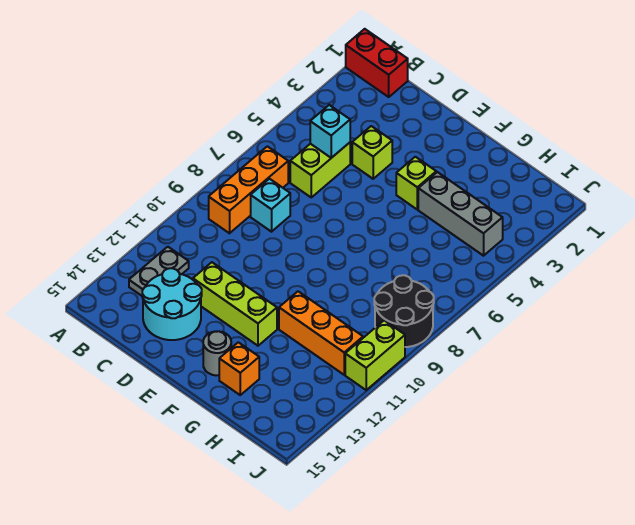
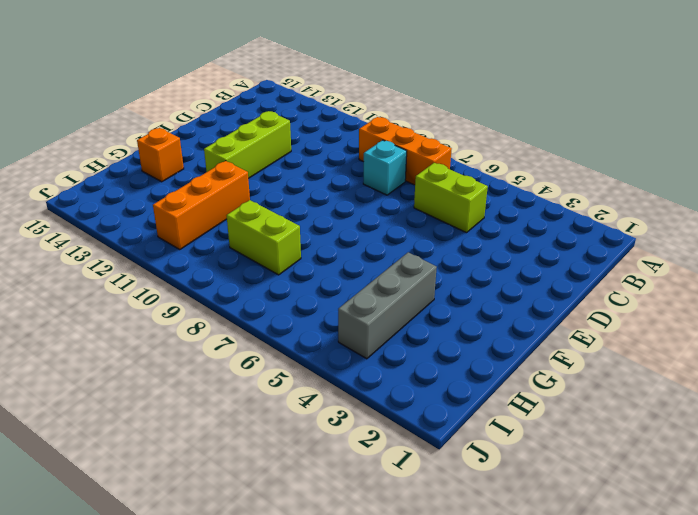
lime brick H8:H9 level 1 -> lime brick J10:J11 level 1
none -> red brick A1:B1 level 1
none -> grey plate B12:B13 level 1
none -> cyan round brick C13:D14 level 1

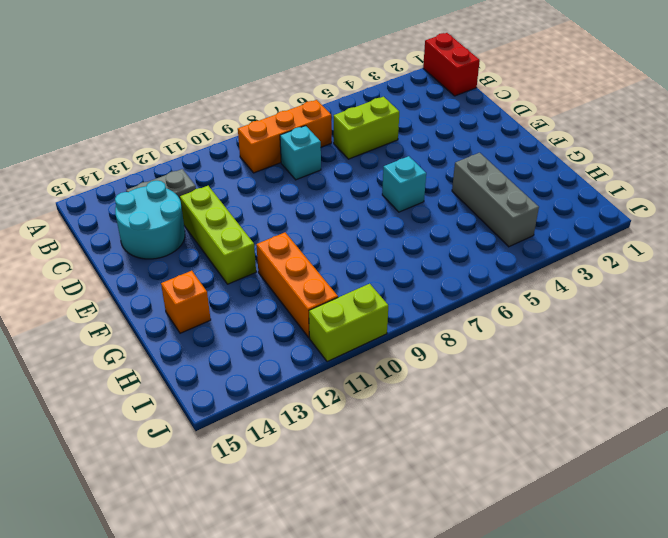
cyan brick F6 level 1 -> cyan brick C5 level 2
none -> lime brick D4 level 1
none -> lime brick F4 level 1
none -> grey round brick F14 level 1

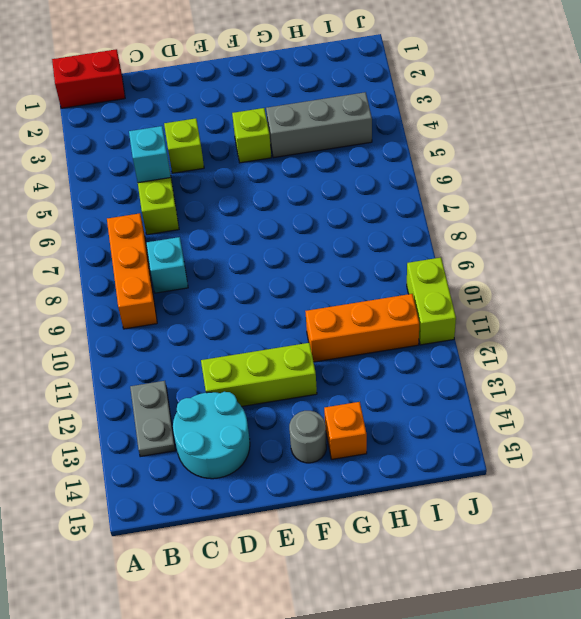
none -> black round brick I8:J9 level 1

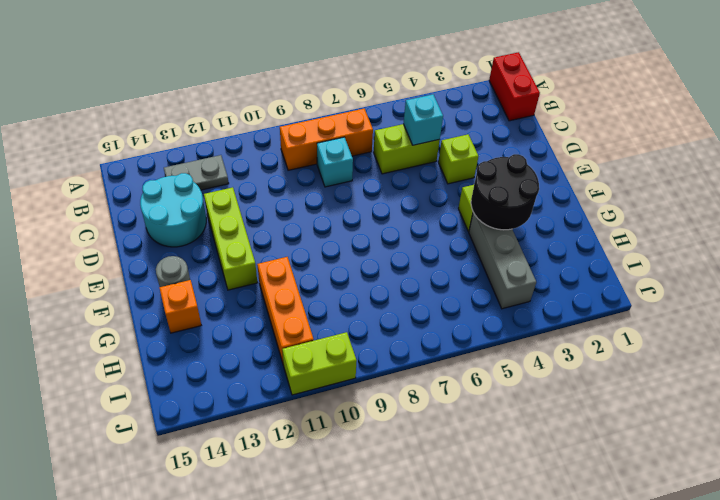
black round brick F3:G4 level 2 -> black round brick I8:J9 level 1

